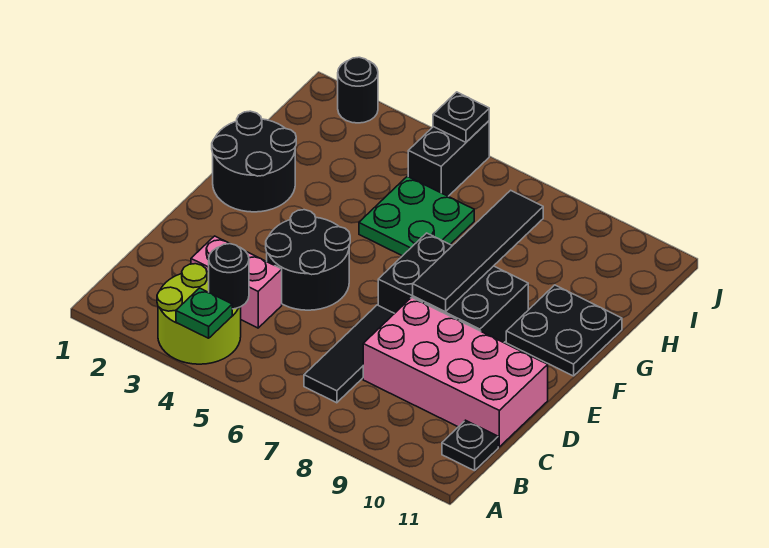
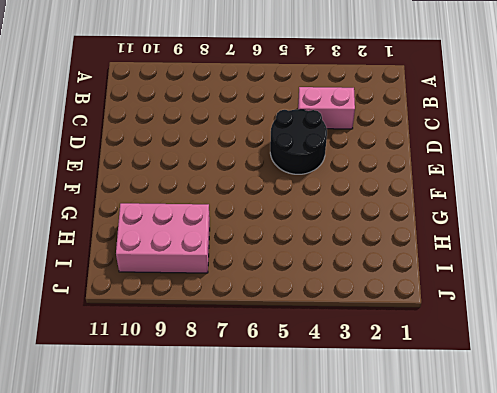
pink brick H8:I10 level 1 -> none
none -> lime round brick A3:B4 level 1
none -> black tile B7:D7 level 1
none -> black plate B11 level 1

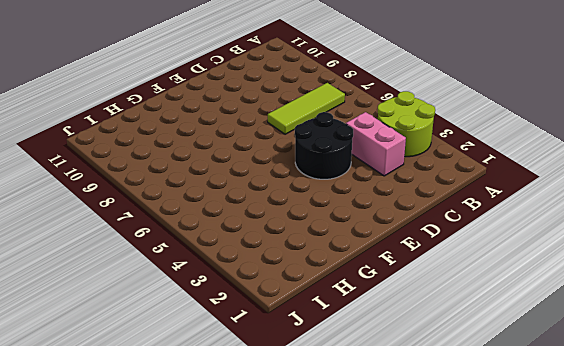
lime tile B7:D7 level 1 -> black tile B7:D7 level 1
none -> black plate B11 level 1
none -> pink brick C8:D11 level 1
none -> black brick E7:F9 level 1

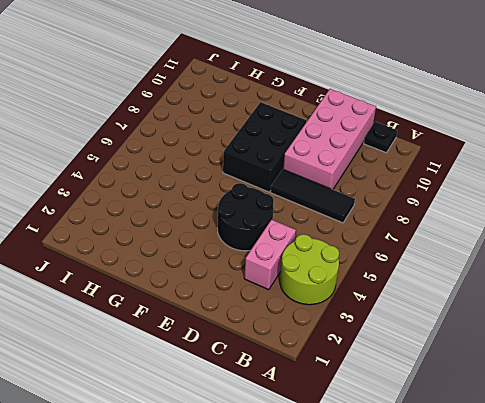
none -> black round brick F1:G2 level 1
none -> black plate F10:G11 level 1
none -> green plate G5:H6 level 1

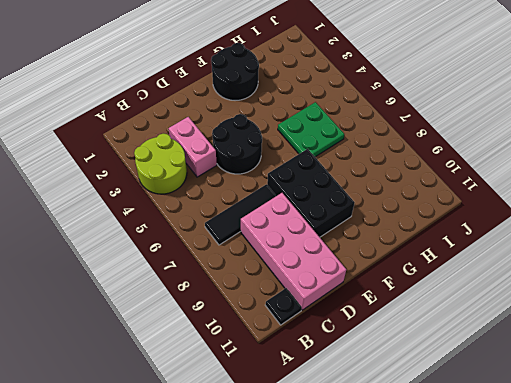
none -> black plate F10:G11 level 1
none -> black brick I5:J5 level 1
none -> black round brick J2 level 1

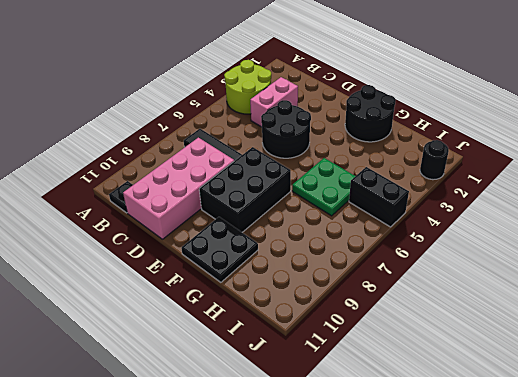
none -> green plate A4 level 2
none -> black round brick B4 level 2
none -> black tile E8:H8 level 2

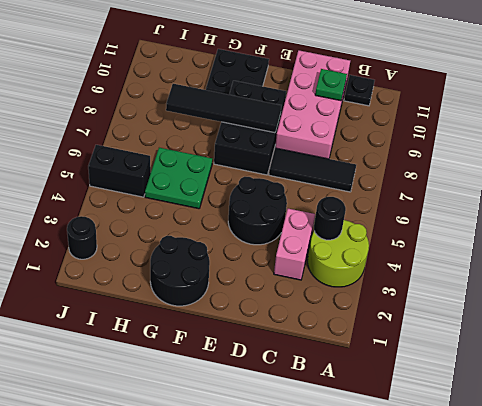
green plate C10 level 2 -> green plate A4 level 2
none -> black plate J5 level 2

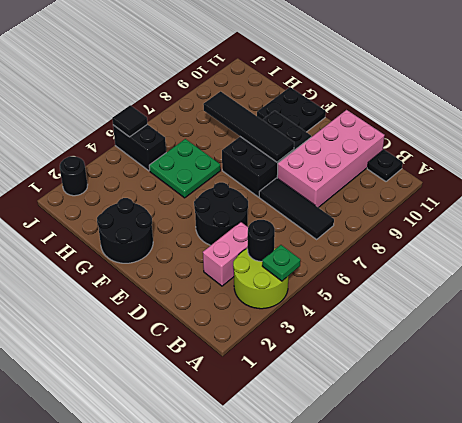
black tile J5 level 2 -> black plate J5 level 2

